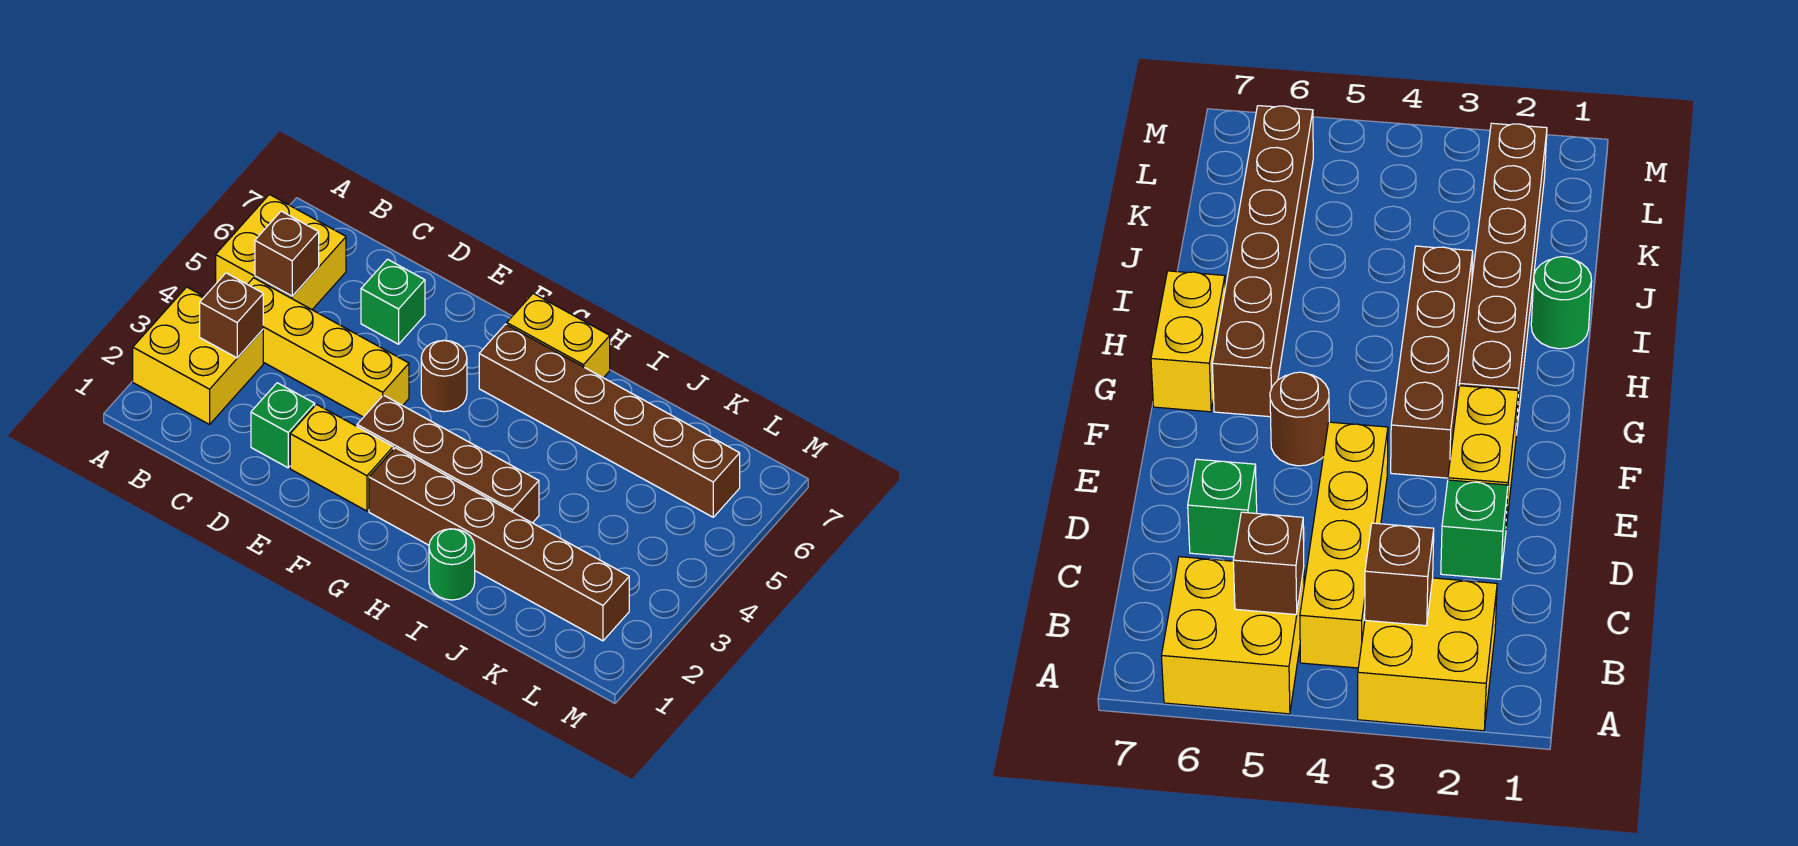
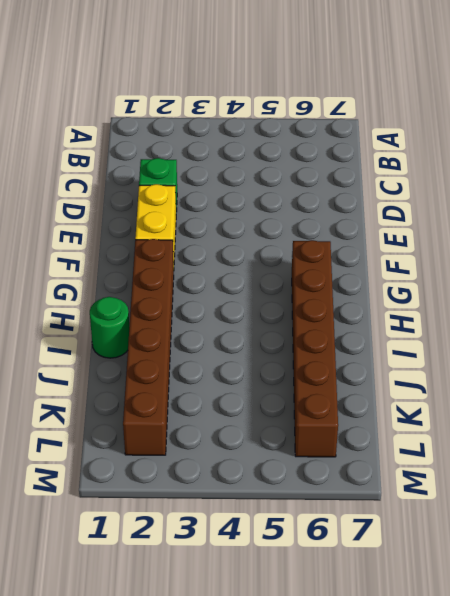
none -> yellow brick A2:B3 level 1
none -> yellow brick A5:B6 level 1
none -> yellow brick B4:E4 level 1

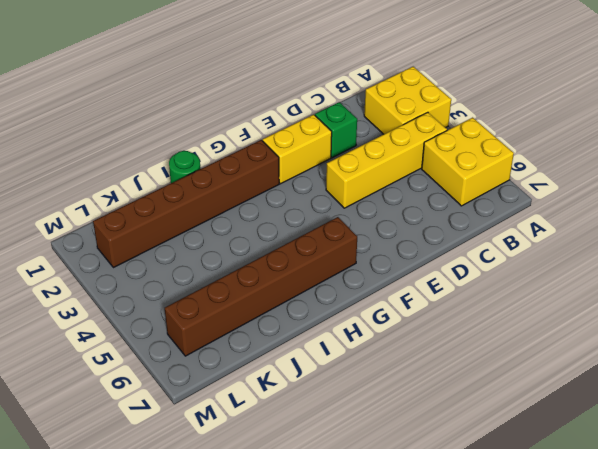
none -> green brick D6 level 1
none -> brown brick F3:I3 level 1
none -> brown round brick F5 level 1

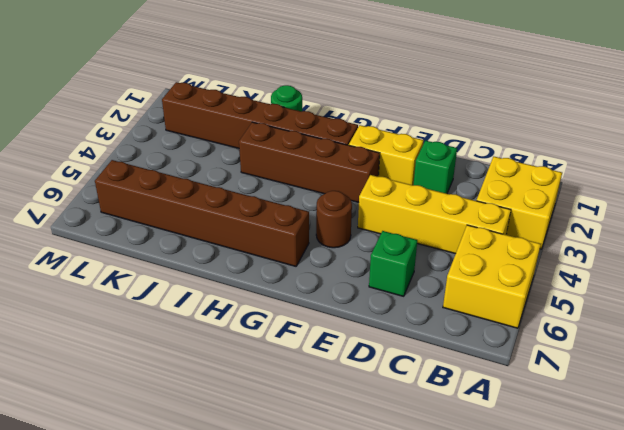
none -> yellow brick G7:H7 level 1
none -> brown brick B3 level 2
none -> brown brick B5 level 2

